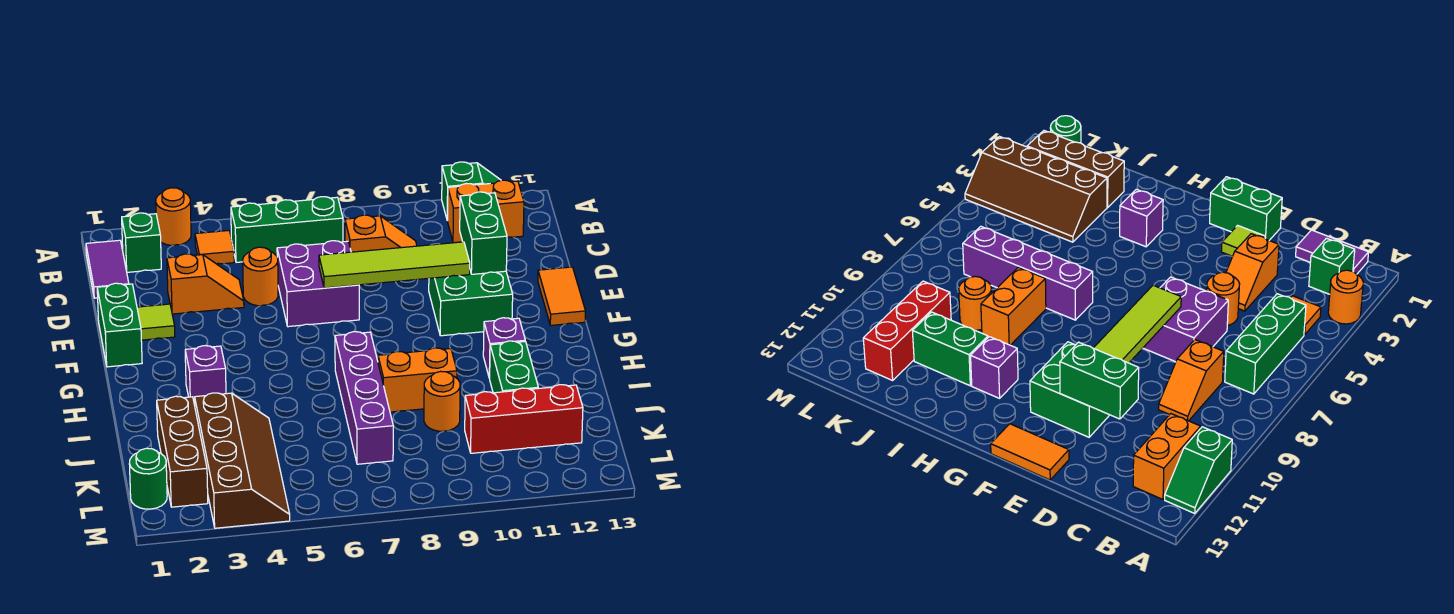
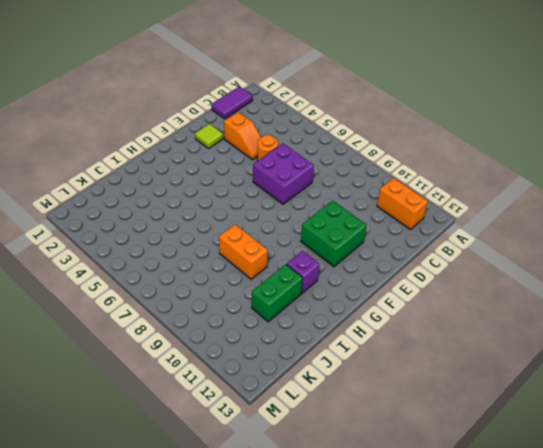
none -> orange round brick A3 level 1
none -> green slope A11:A12 level 1 top 11
none -> green brick B2 level 1

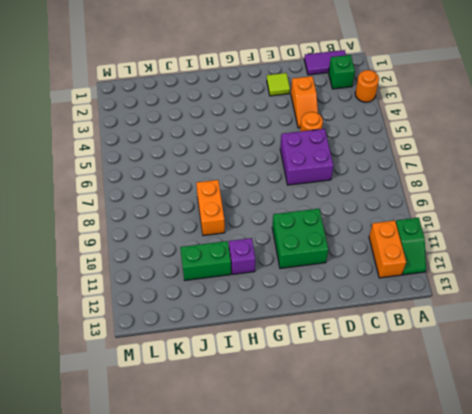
none -> orange tile B4 level 1
none -> green brick B5:B7 level 1
none -> orange slope C8:C9 level 1 top 8

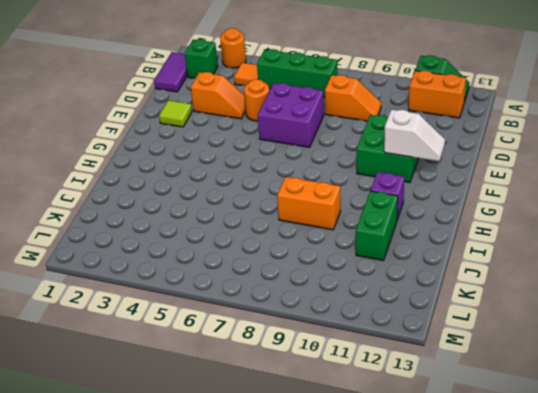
white slope F11:F12 level 2 top 11 -> none
none -> green brick E1:F1 level 1
none -> orange tile E13:F13 level 1
none -> purple brick H3 level 1

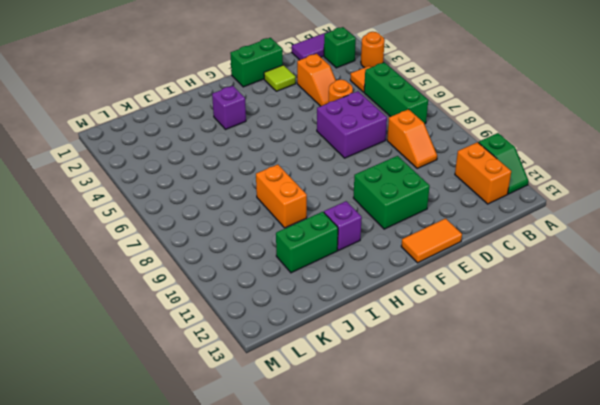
none -> purple brick H7:K7 level 1
none -> brown brick J2:L2 level 1
none -> brown slope J3:M4 level 1 top 3

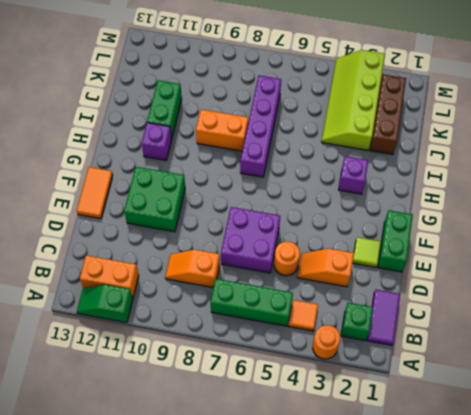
lime slope J3:M4 level 1 top 3 -> brown slope J3:M4 level 1 top 3
none -> orange round brick J9 level 1
none -> red brick K10:K12 level 1
none -> green round brick L1 level 1

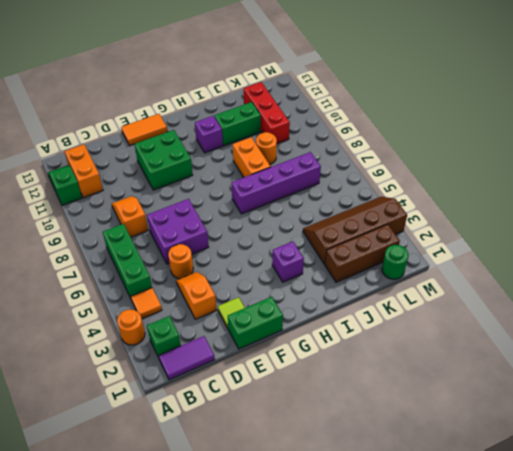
none -> green brick D11:E11 level 2
none -> lime tile E7:E10 level 2

